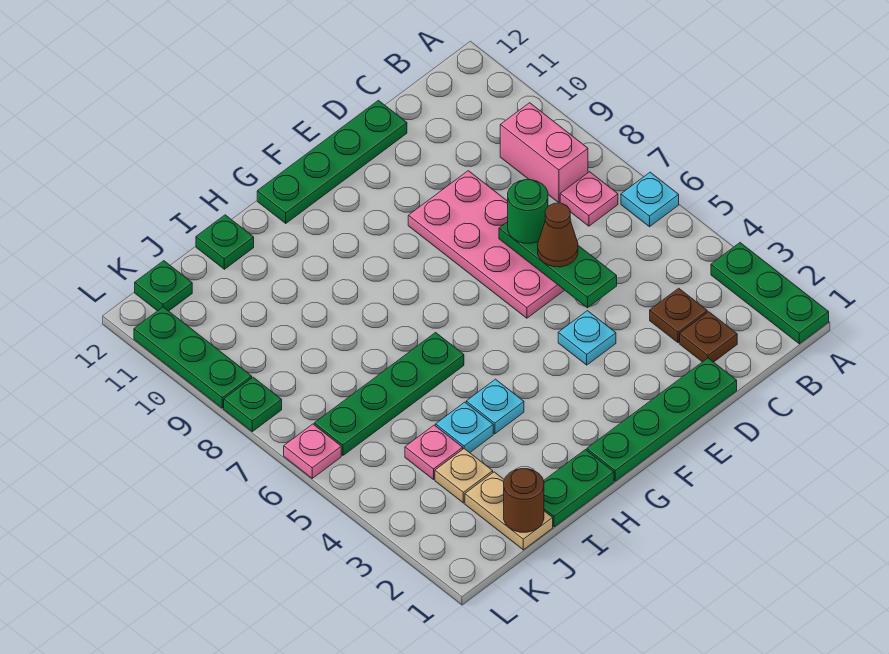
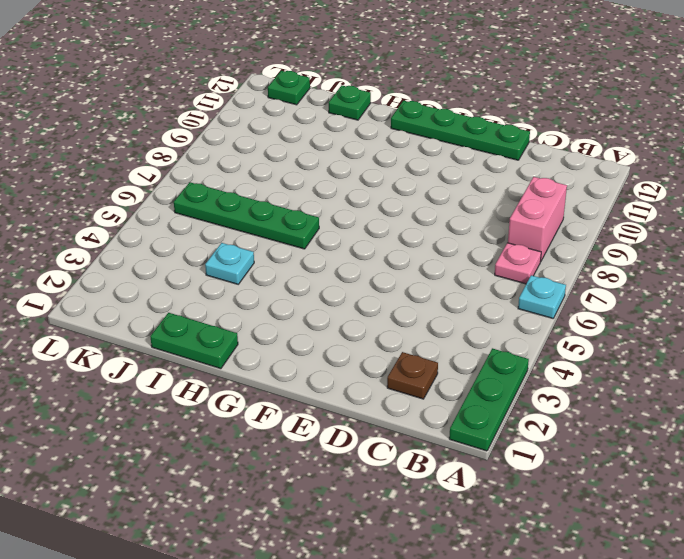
none -> brown plate C3 level 1
none -> green plate D1:G1 level 1
none -> pink plate D6:E9 level 1

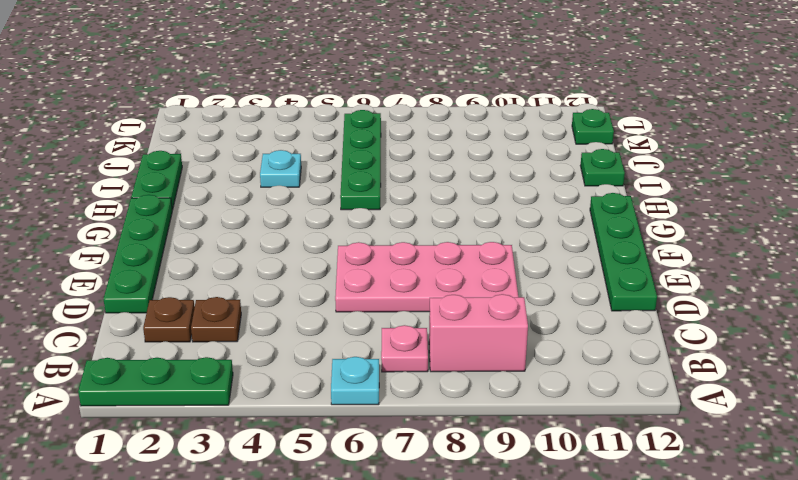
none -> cyan plate E4 level 1
none -> cyan plate H4 level 1
none -> tan plate J1:J2 level 1

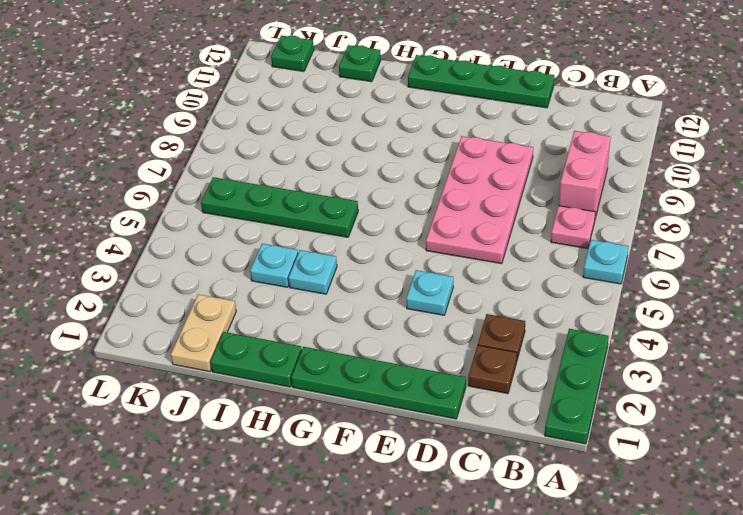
none -> tan plate J3 level 1
none -> pink plate J4 level 1
none -> pink plate L6 level 1

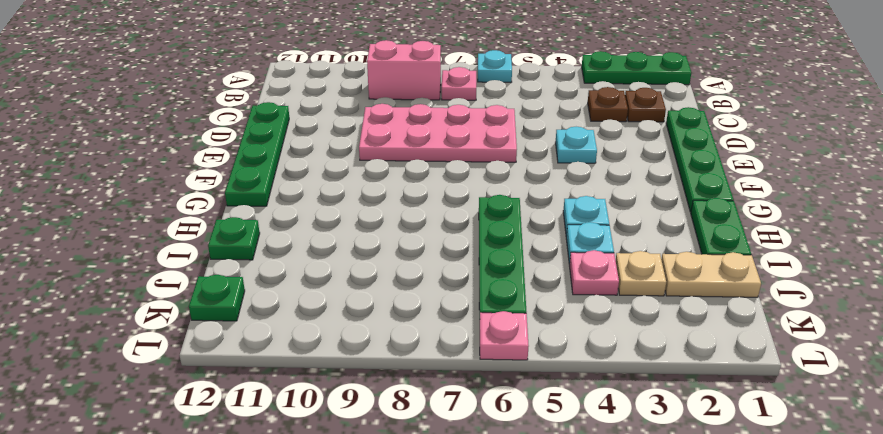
none -> green plate L8 level 1
none -> green plate L9:L11 level 1
none -> green plate D5:D7 level 2

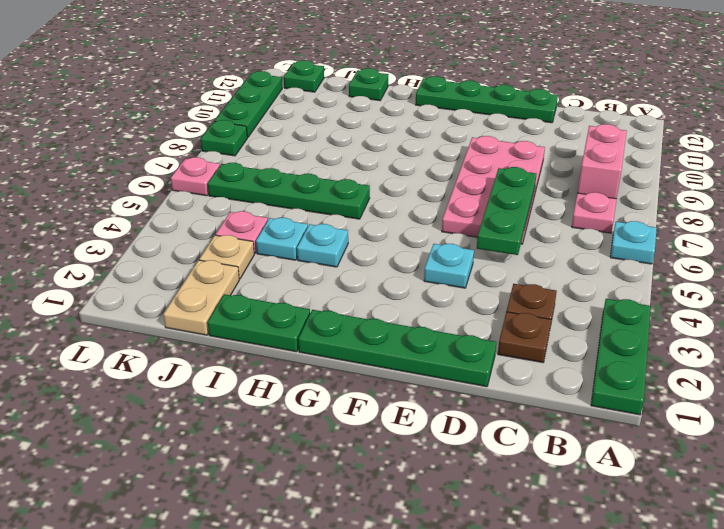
none -> brown round brick J1 level 2
none -> brown cone D6 level 3
none -> green round brick D7 level 3

